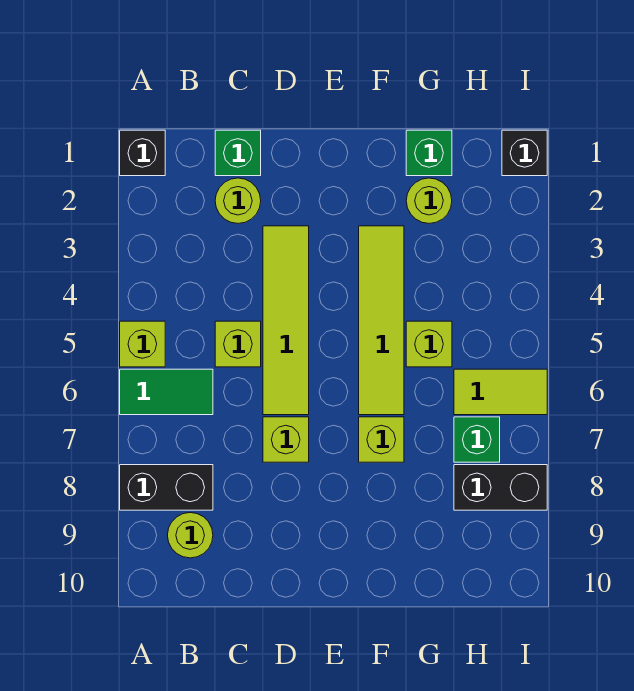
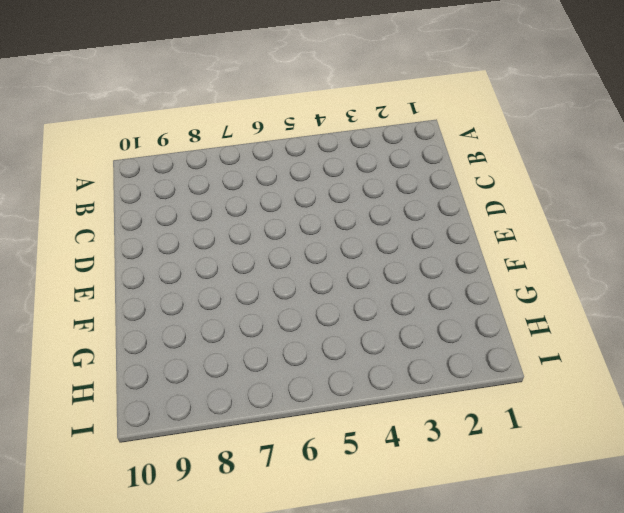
none -> black brick A1 level 1
none -> lime brick A5 level 1
none -> green tile A6:B6 level 1

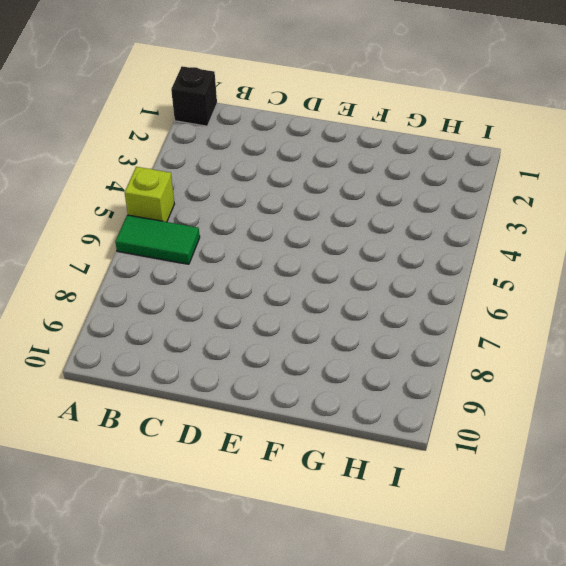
none -> black brick A8:B8 level 1
none -> lime round brick B9 level 1
none -> green brick C1 level 1

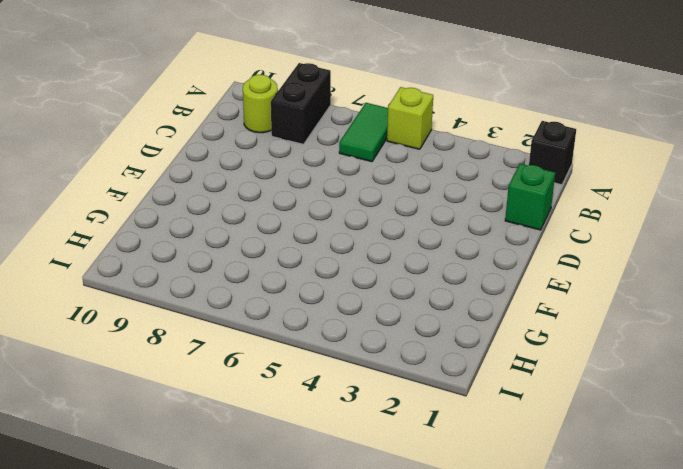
none -> lime round brick C2 level 1
none -> lime brick C5 level 1
none -> lime tile D3:D6 level 1

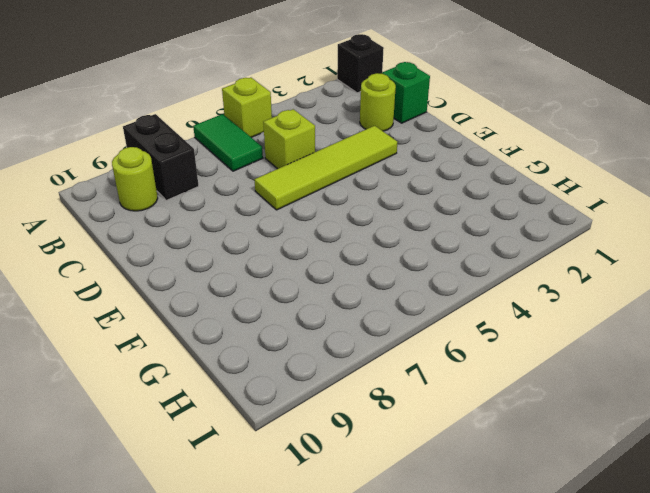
none -> lime brick D7 level 1
none -> lime tile F3:F6 level 1
none -> lime brick F7 level 1

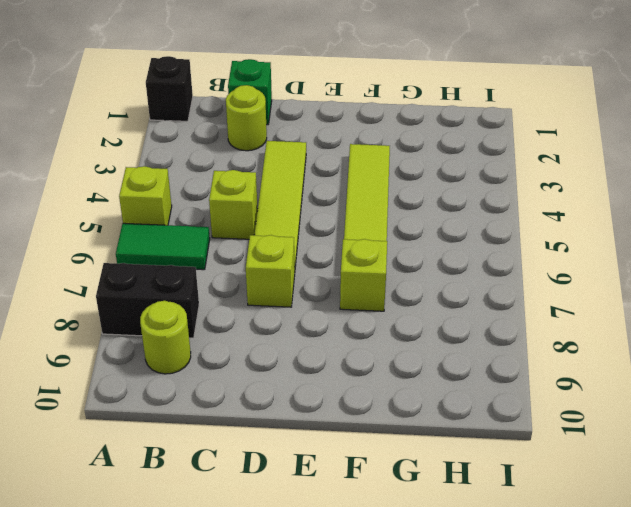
none -> green brick G1 level 1
none -> lime round brick G2 level 1
none -> lime brick G5 level 1

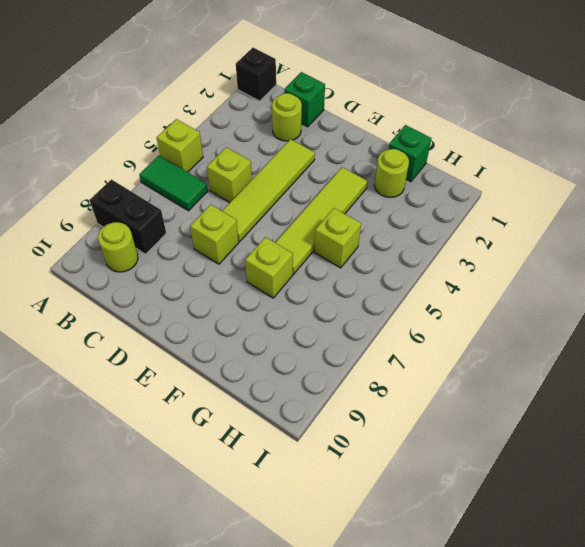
none -> lime tile H6:I6 level 1
none -> green brick H7 level 1
none -> black brick H8:I8 level 1

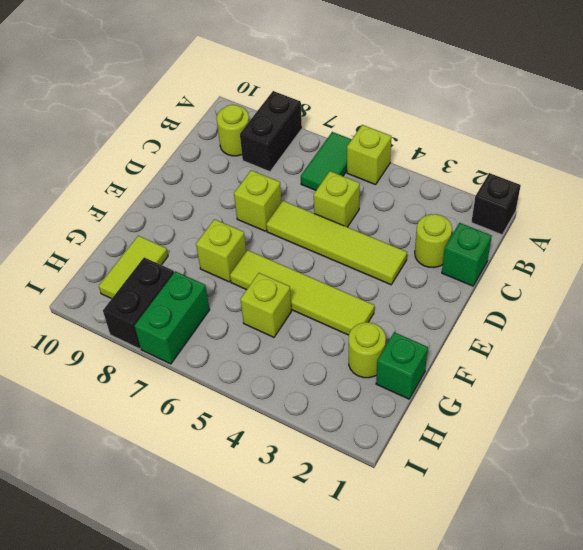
lime tile G9:H9 level 1 -> lime tile H6:I6 level 1
green brick H7:I7 level 1 -> green brick H7 level 1
none -> black brick I1 level 1

